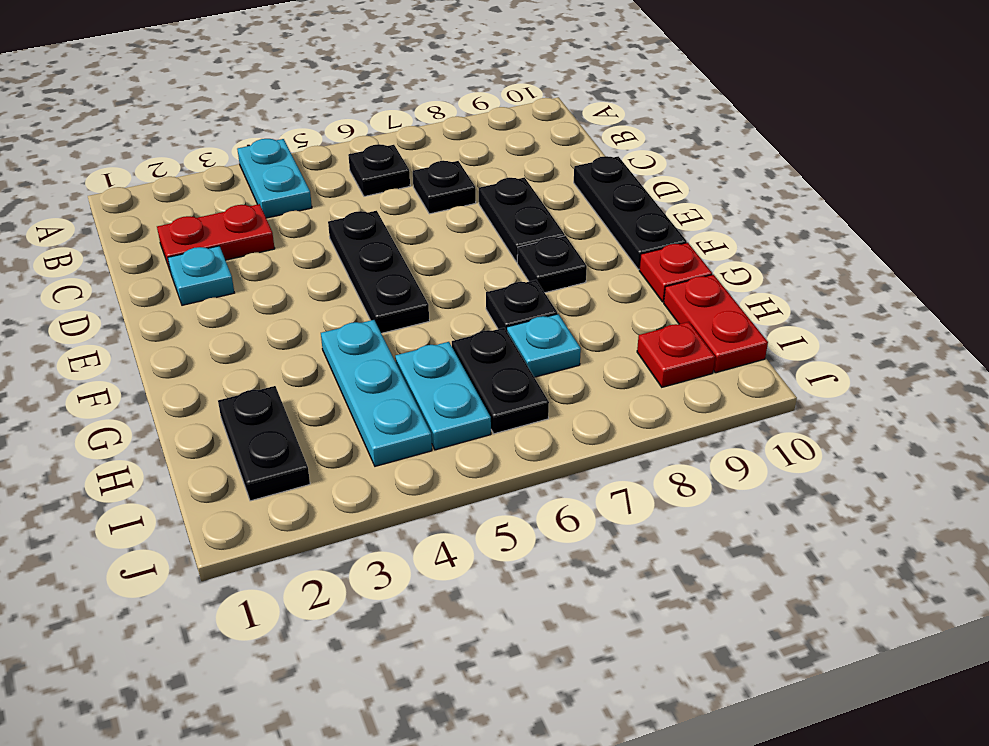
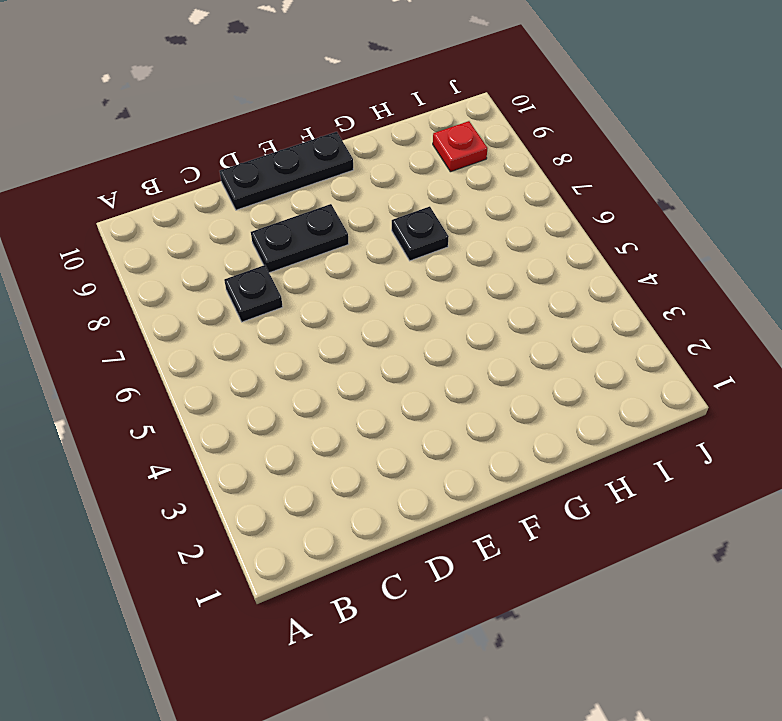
none -> cyan plate A4:B4 level 1
none -> black plate B6 level 1
none -> red plate C2:C3 level 1

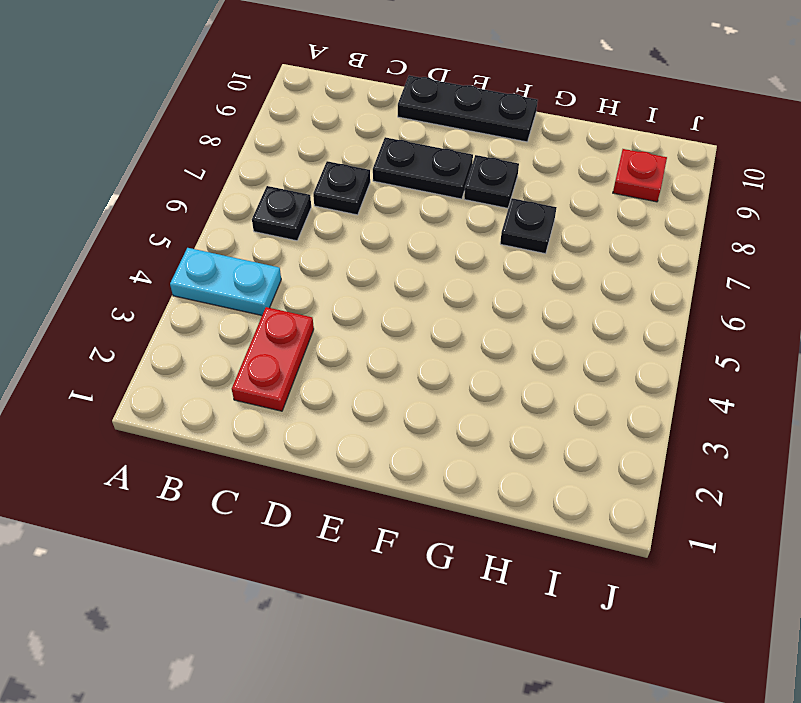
none -> cyan plate D2 level 1
none -> black plate D5:F5 level 1
none -> cyan plate G4:I4 level 1

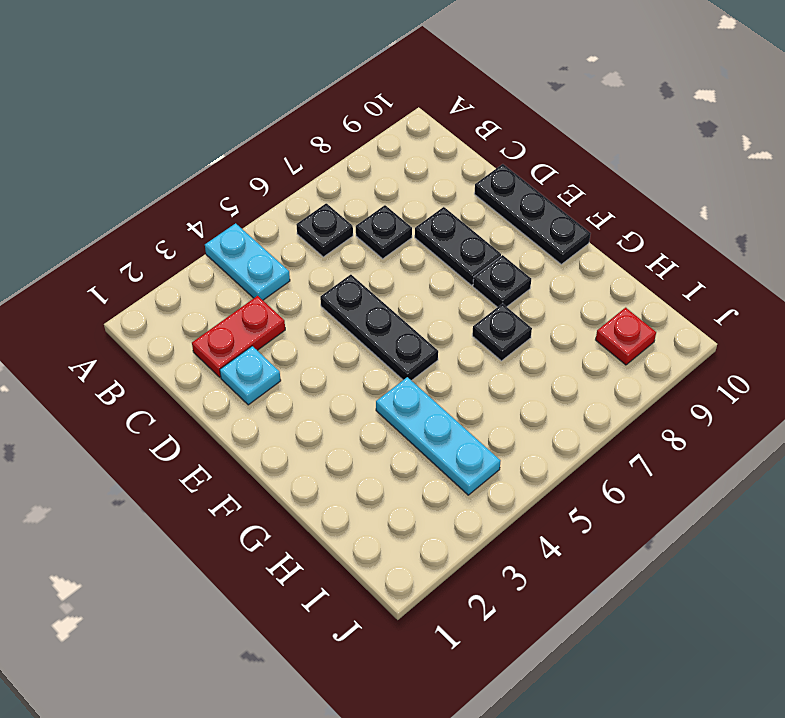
none -> red plate G10 level 1
none -> black plate H2:I2 level 1
none -> cyan plate H5:I5 level 1

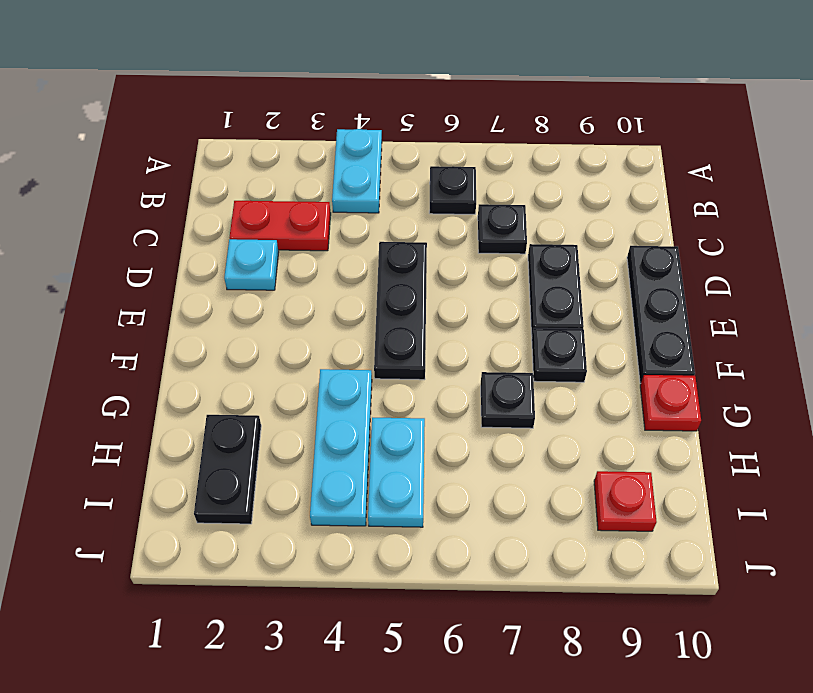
none -> black plate H6:I6 level 1
none -> cyan plate H7 level 1
none -> red plate H10:I10 level 1

